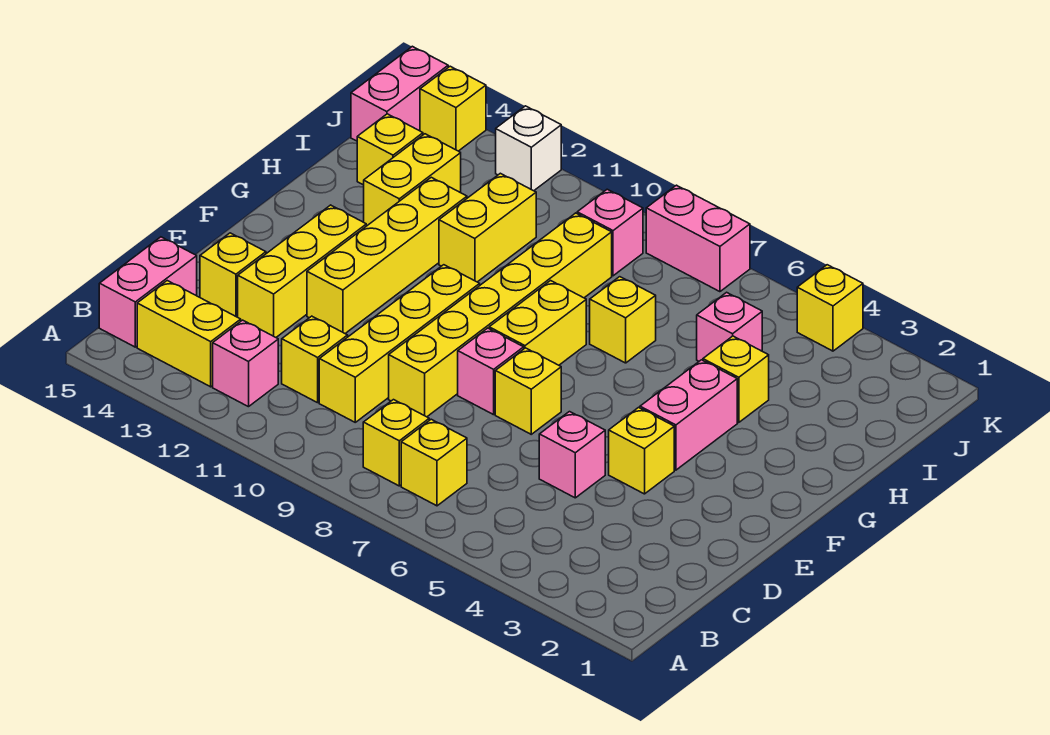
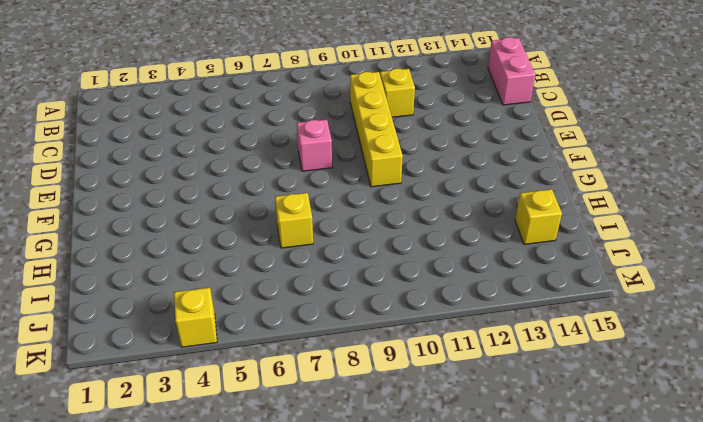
none -> yellow brick B7 level 1
none -> yellow brick B8 level 1
none -> pink brick B12 level 1

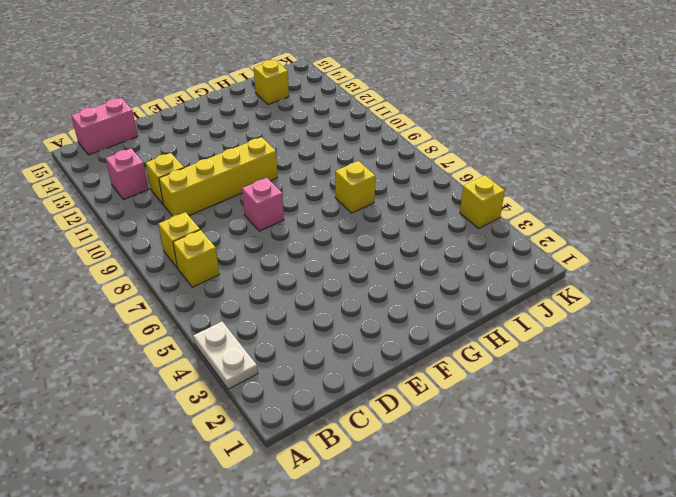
white plate A3:A4 level 1 -> none
none -> yellow brick B13:B14 level 1
none -> pink brick D5 level 1
none -> yellow brick D9:I9 level 1

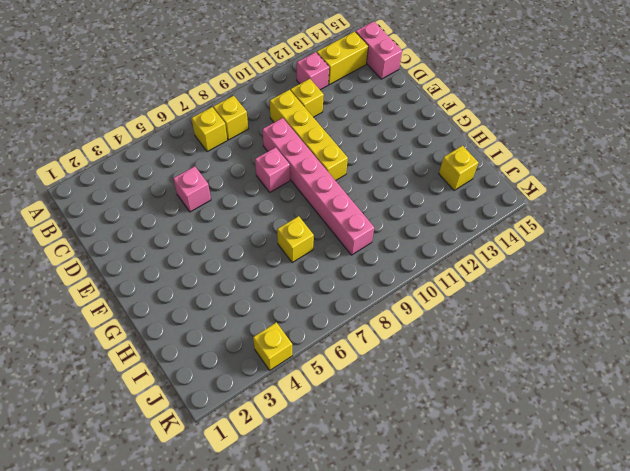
pink brick D9:I9 level 1 -> yellow brick D9:I9 level 1
none -> yellow brick D13:F13 level 1
none -> yellow brick D14 level 1
none -> yellow brick E4 level 1

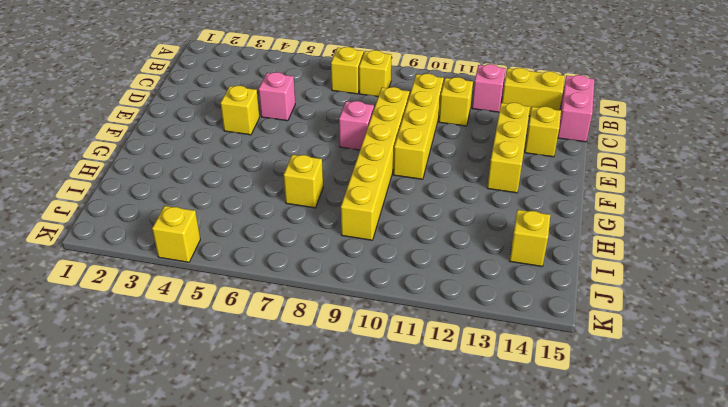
none -> yellow brick E7 level 1
none -> yellow brick E12:H12 level 1
none -> pink brick F4:G4 level 1

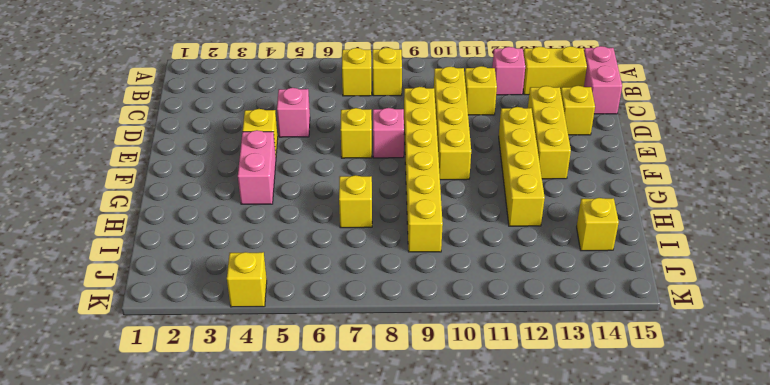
none -> yellow brick F8:G8 level 1
none -> yellow brick H4 level 1
none -> yellow brick H11:I11 level 1

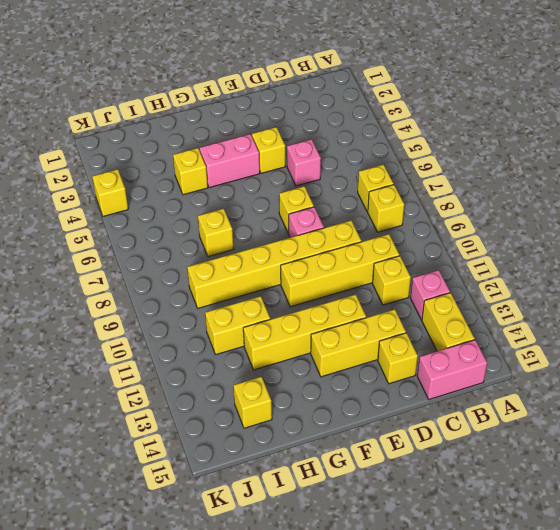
none -> yellow brick F8:G8 level 1
none -> yellow brick H13:I13 level 1
none -> pink brick I5 level 1

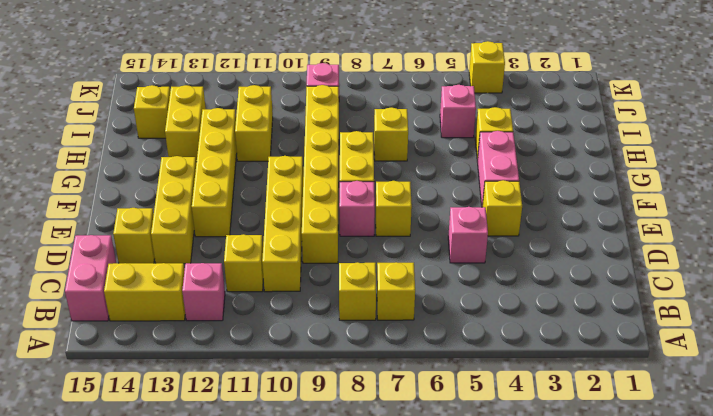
none -> pink brick J15:K15 level 1
none -> pink brick K7:K8 level 1
none -> white brick K12 level 1

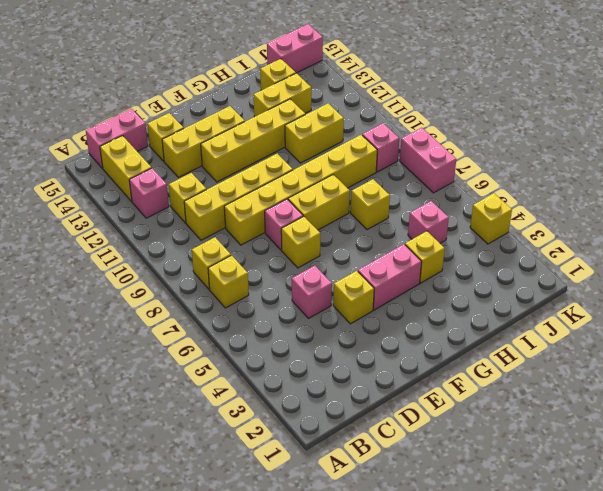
none -> white brick K12 level 1
none -> yellow brick K14 level 1

